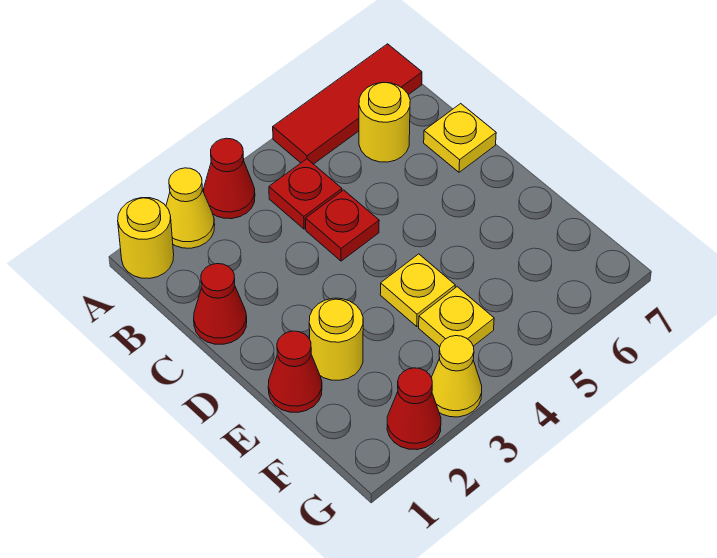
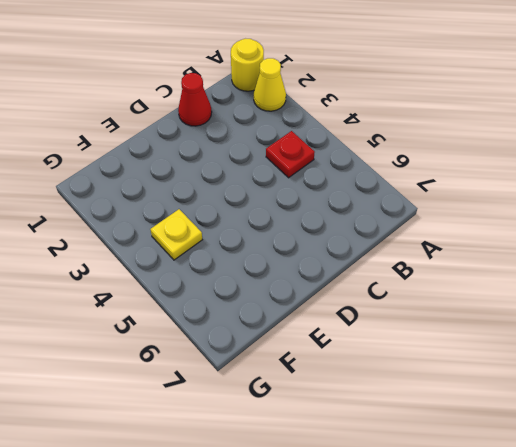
none -> red cone A3 level 1
none -> red tile A5:A7 level 1
none -> yellow round brick B6 level 1

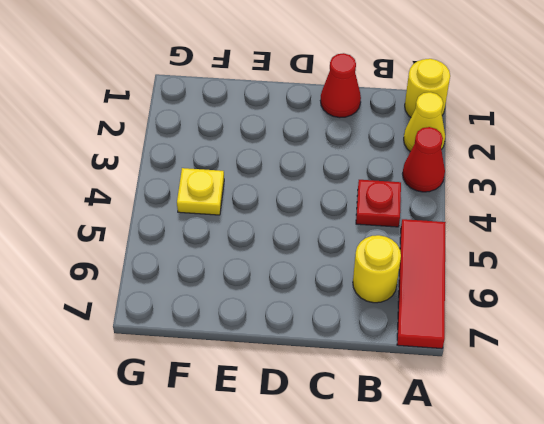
none -> red plate C4 level 1
none -> yellow plate C7 level 1
none -> red cone E1 level 1

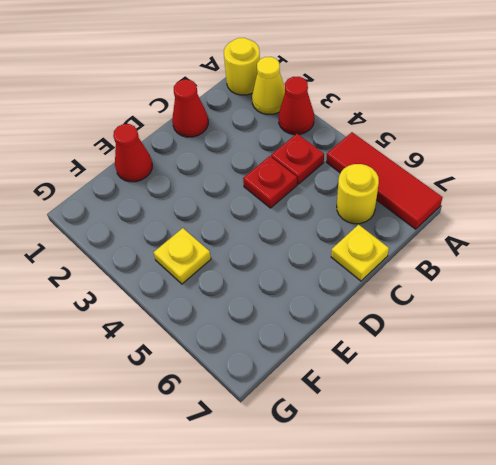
none -> yellow round brick E2 level 1
none -> yellow plate E4 level 1
none -> red cone G2 level 1

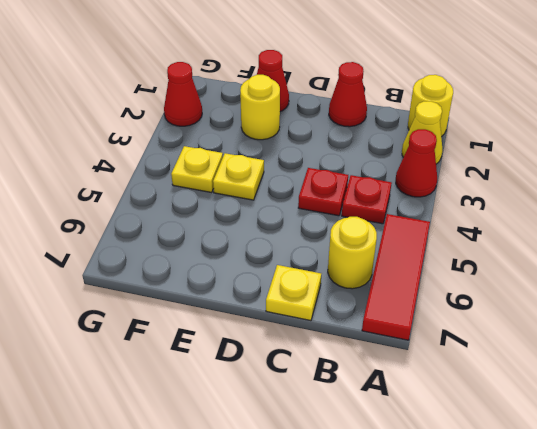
none -> yellow cone G3 level 1

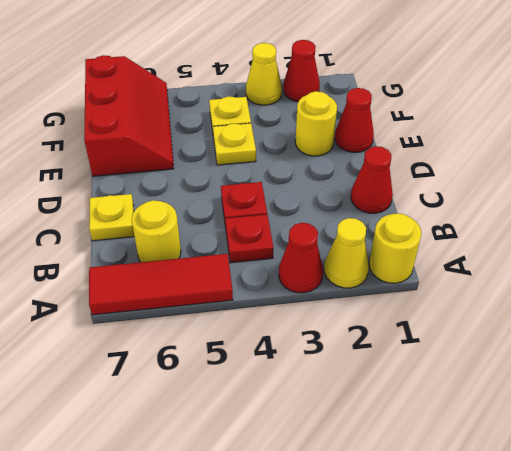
red slope E6:G7 level 1 top 7 -> none

